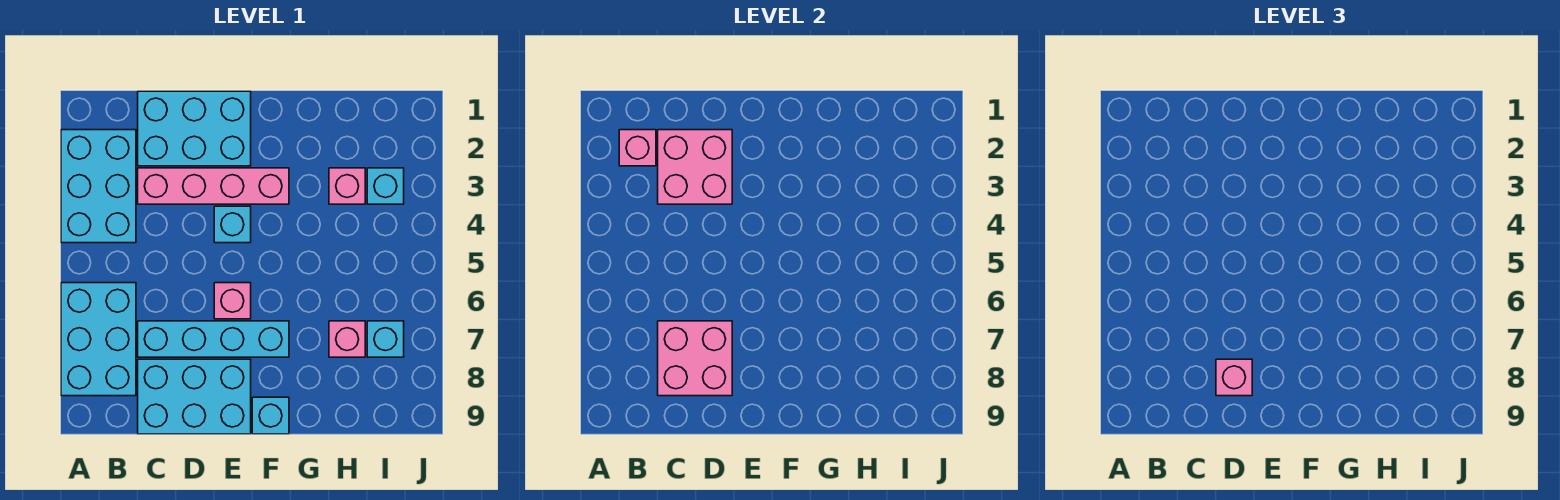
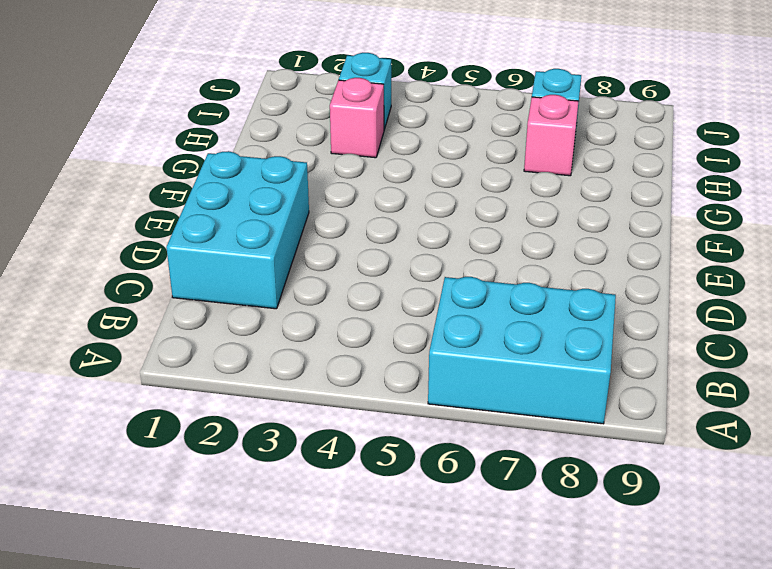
none -> cyan brick A2:B4 level 1
none -> pink brick C3:F3 level 1
none -> cyan brick C7:F7 level 1

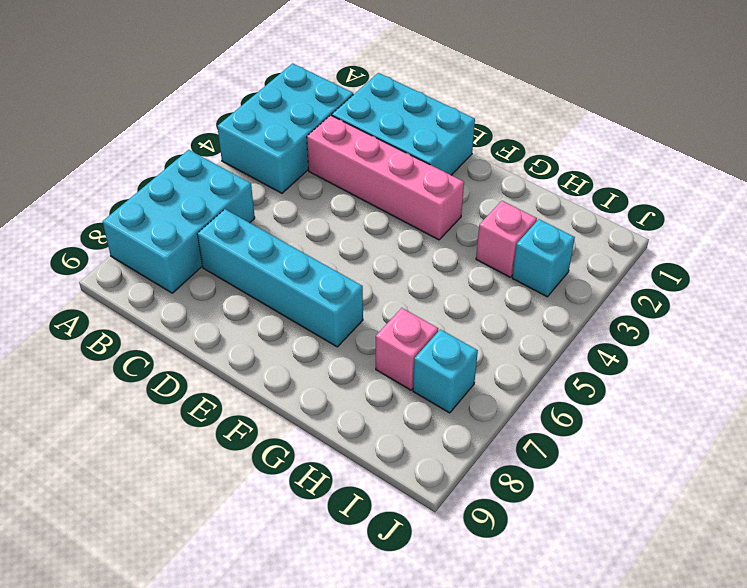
none -> cyan brick C8:E9 level 1
none -> cyan brick E4 level 1
none -> pink brick E6 level 1

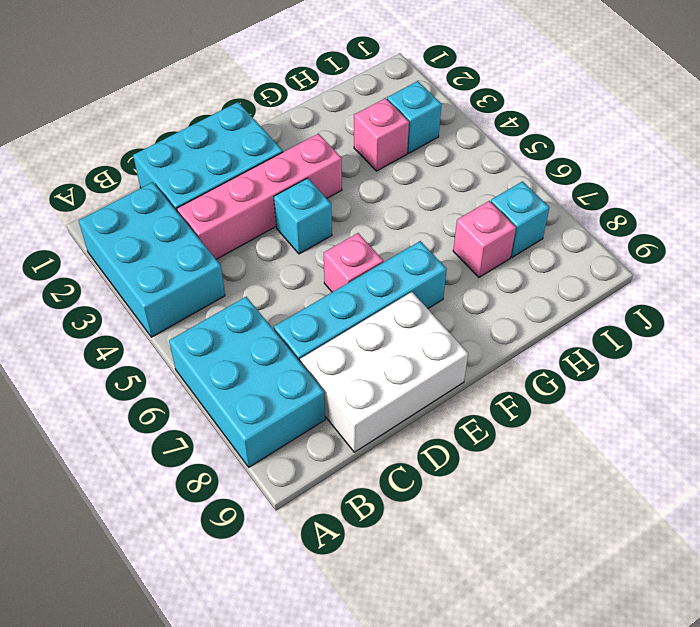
white brick C8:E9 level 1 -> cyan brick C8:E9 level 1
none -> cyan brick F9 level 1
none -> pink brick B2 level 2
none -> pink brick C2:D3 level 2

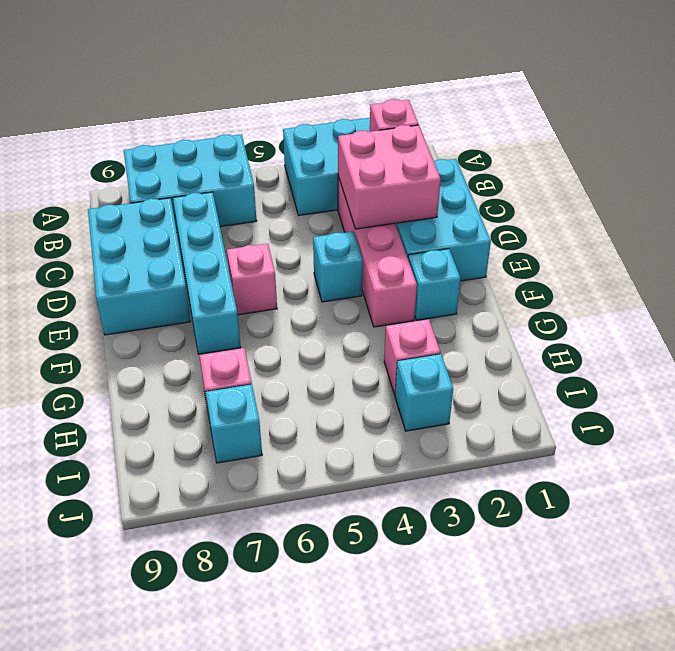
cyan brick F2 level 1 -> cyan brick F9 level 1
none -> pink brick C7:D8 level 2
none -> pink brick D8 level 3

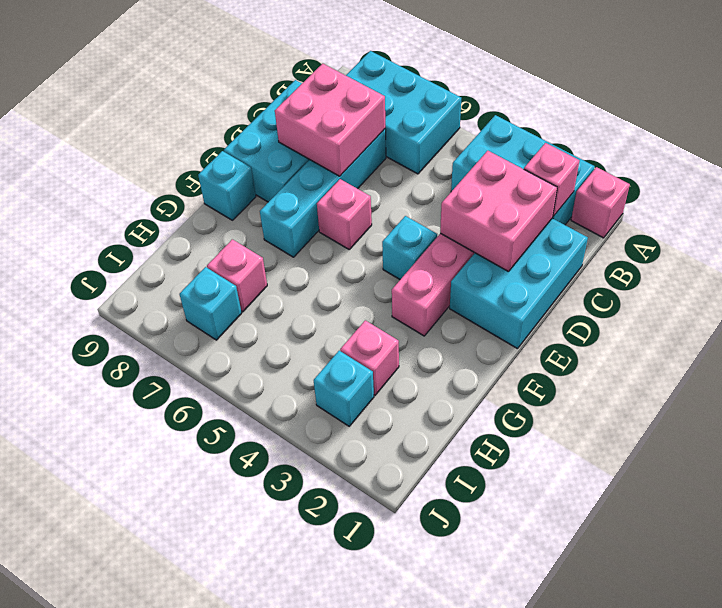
pink brick A1 level 1 -> pink brick D8 level 3

